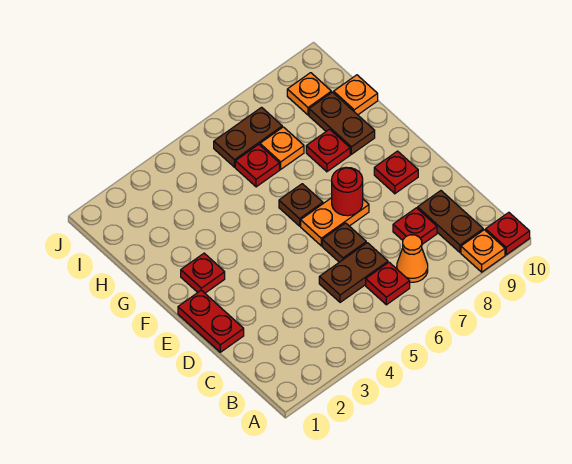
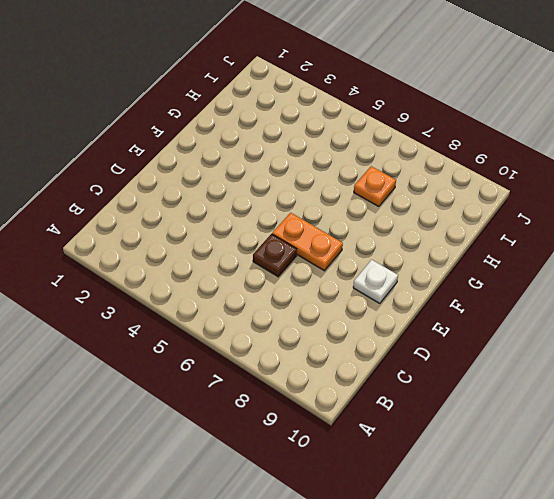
white plate E9 level 1 -> red plate E9 level 1
none -> orange plate A9 level 1
none -> red plate A10 level 1
none -> red plate B6 level 1

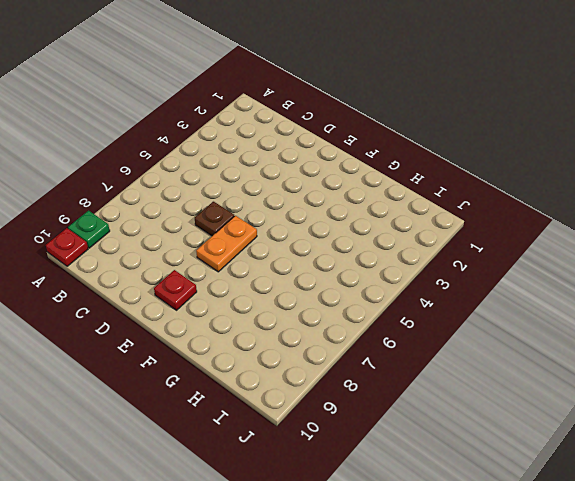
green plate A9 level 1 -> orange plate A9 level 1
none -> red plate B6 level 1
none -> orange cone B7 level 1
none -> brown plate B9:C9 level 1

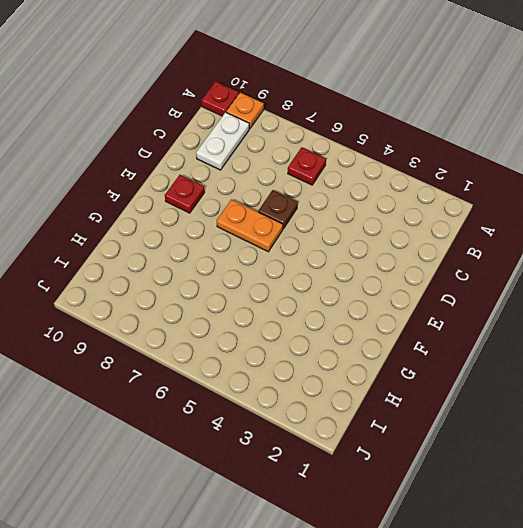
white plate B9:C9 level 1 -> brown plate B9:C9 level 1
none -> orange cone B7 level 1
none -> brown plate C5:C6 level 1
none -> red plate C8 level 1

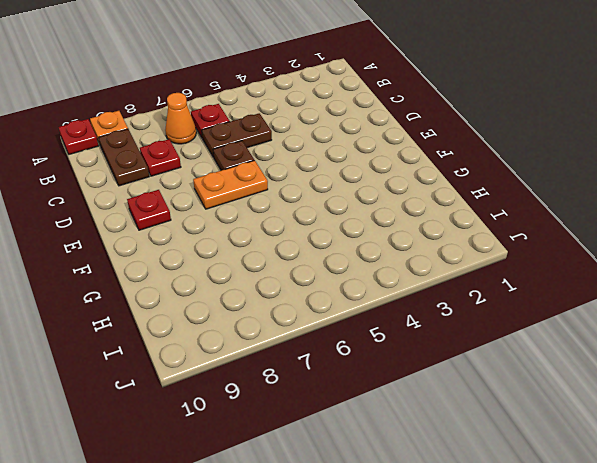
none -> red plate D1:E1 level 1
none -> red plate F2 level 1
none -> brown plate F6 level 1

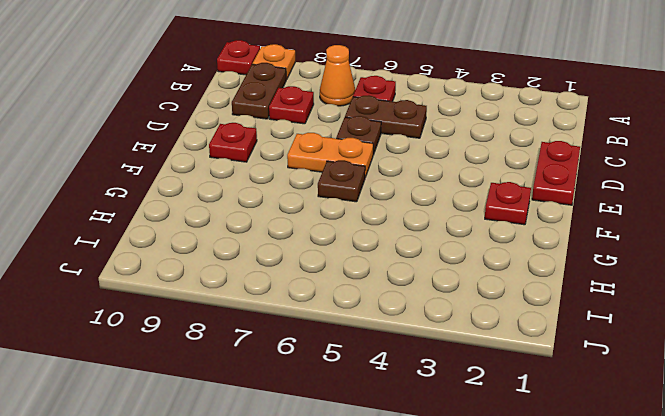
none -> red plate G8 level 1
none -> brown plate G9:H9 level 1
none -> red plate H6 level 1

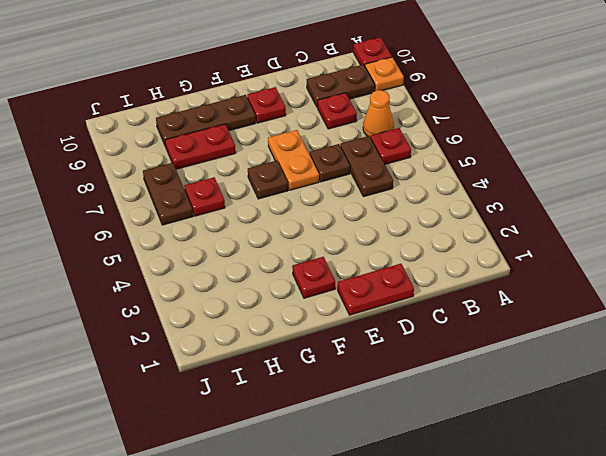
brown plate F9:H9 level 1 -> brown plate G9:H9 level 1
red plate G8:H8 level 1 -> red plate G8 level 1
none -> orange plate H7 level 1
none -> orange plate H10 level 1
none -> orange plate I9 level 1

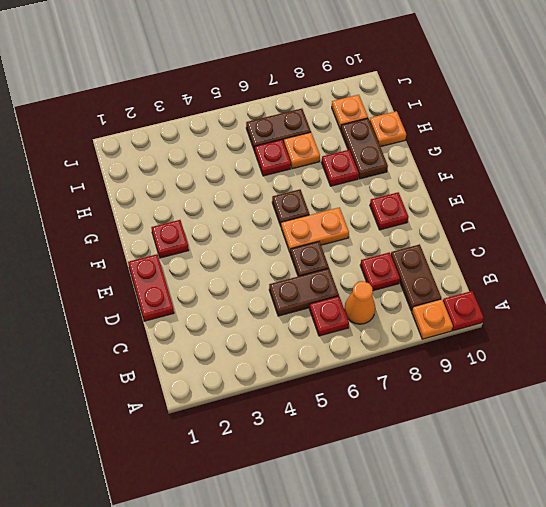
none -> red round brick E7 level 2

